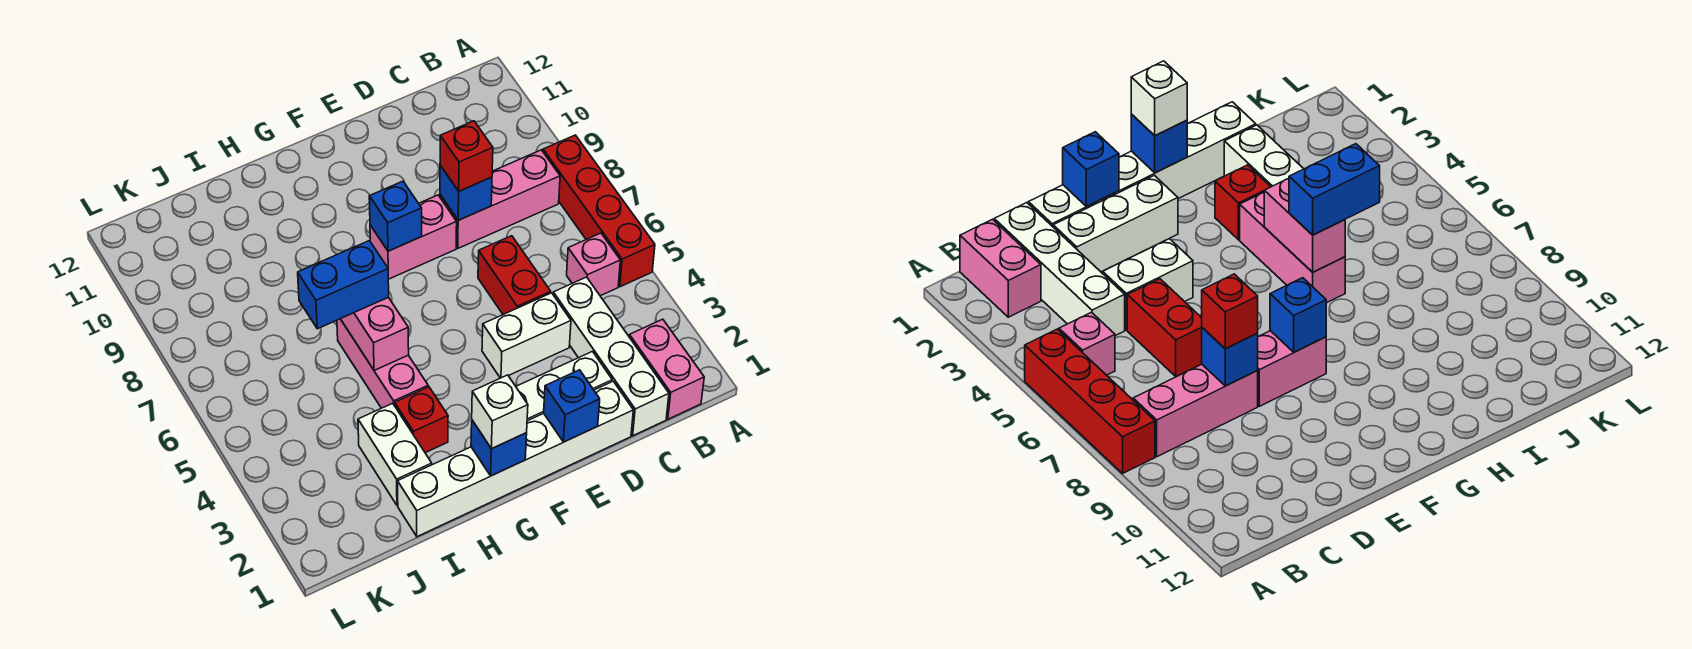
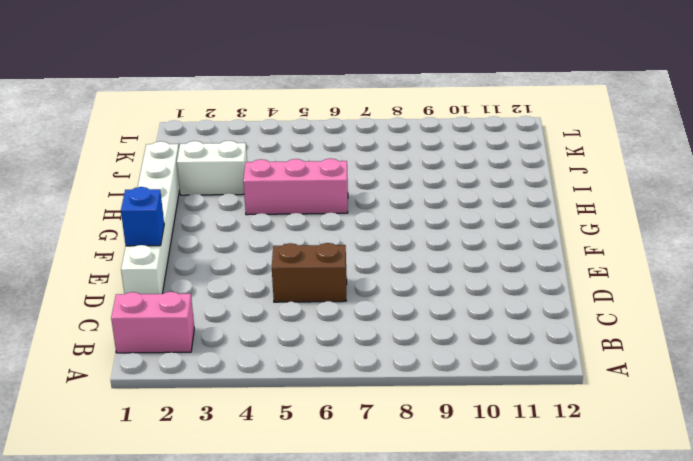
brown brick D5:D6 level 1 -> red brick D5:D6 level 1
none -> red brick A5:A8 level 1
none -> pink brick B5 level 1
none -> pink brick B8:D8 level 1

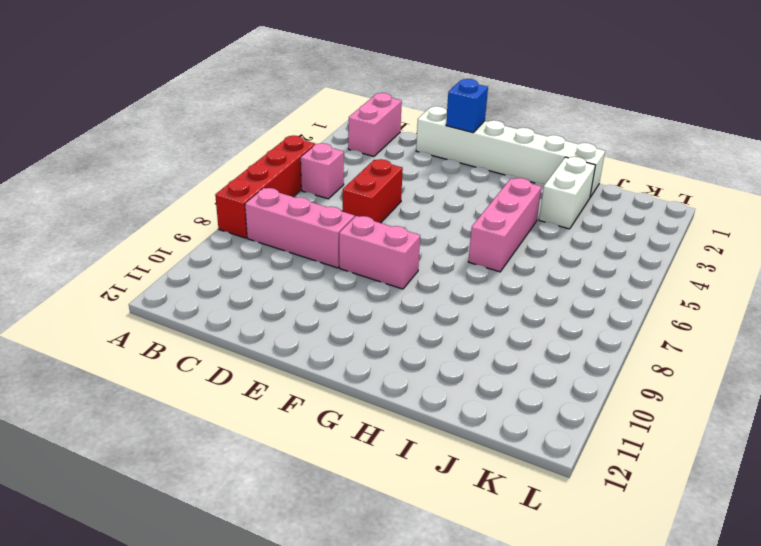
none -> white brick C1:C4 level 1
none -> white brick D2:F2 level 1
none -> white brick D4:E4 level 1

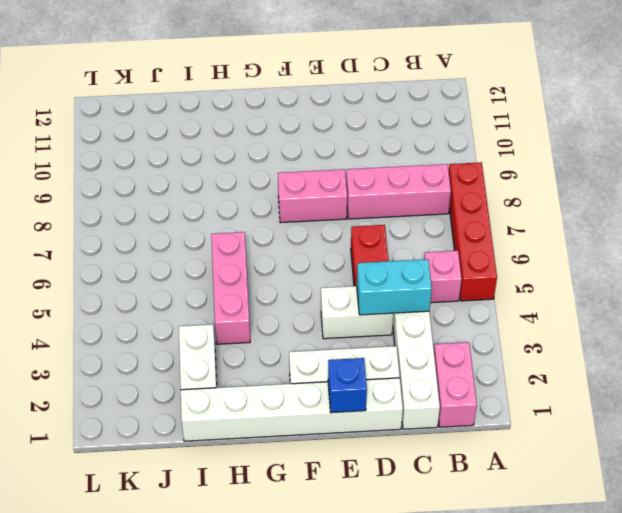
cyan brick C4:D4 level 2 -> none
none -> red brick H3 level 1
none -> blue brick D8 level 2
none -> blue brick F8 level 2

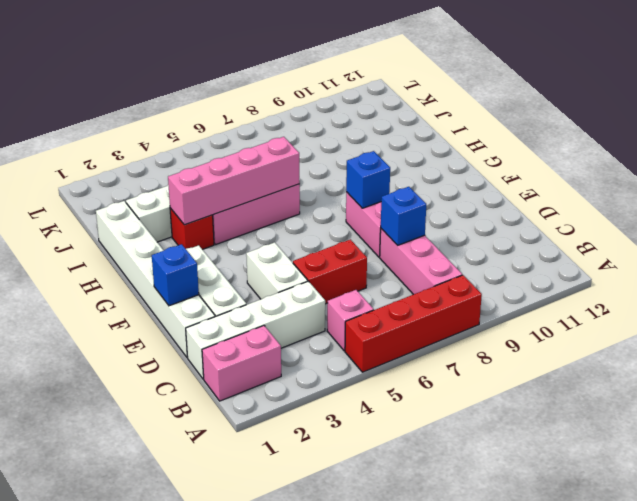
pink brick H3:H6 level 2 -> pink brick H5:H6 level 2
none -> blue brick G1 level 2
none -> red brick D8 level 3
none -> white brick G1 level 3

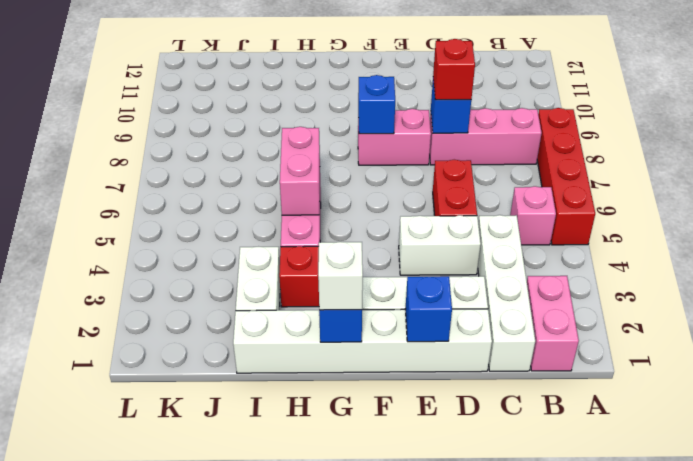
none -> blue brick H6:I6 level 3

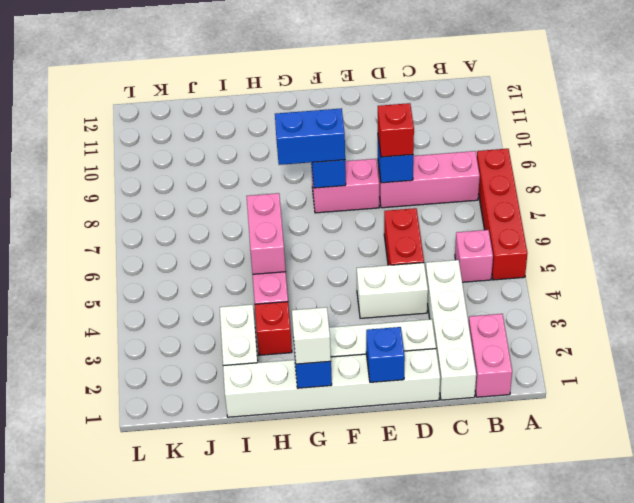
blue brick F8:G8 level 3 -> blue brick H6:I6 level 3

